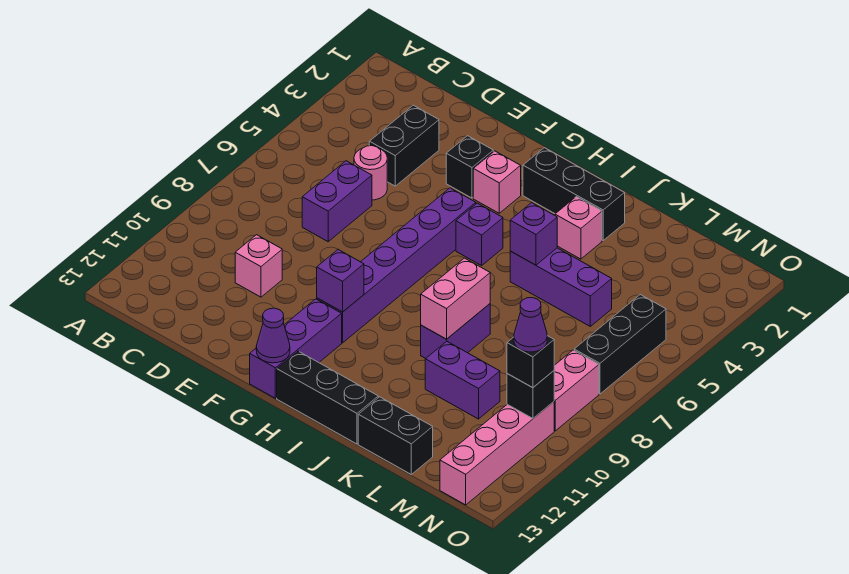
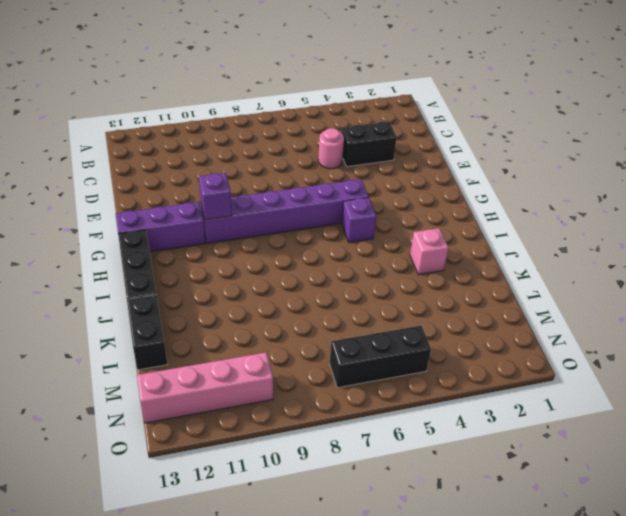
none -> purple brick D6:D7 level 1
none -> pink brick D10 level 1
none -> black brick F3 level 1

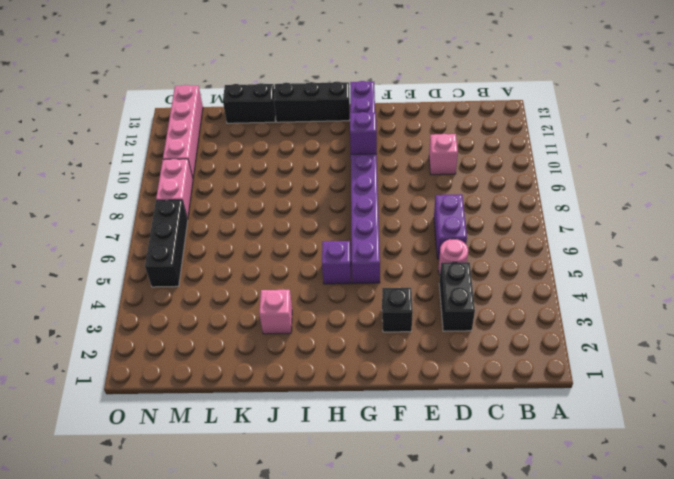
none -> pink brick G3 level 1
none -> black brick H2:J2 level 1
none -> purple brick J5:L5 level 1

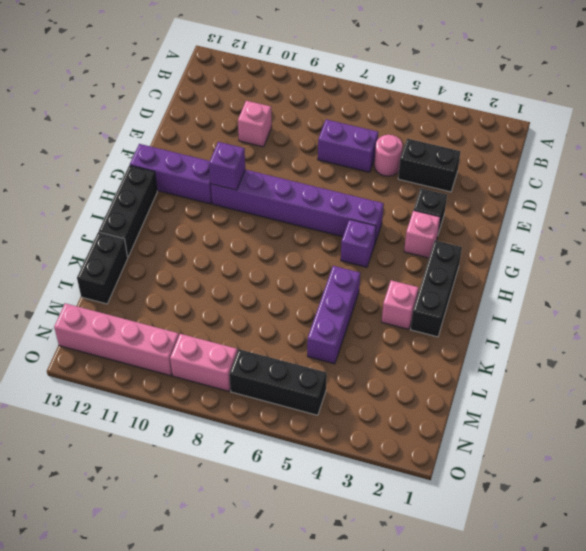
none -> purple brick J8:J9 level 1
none -> purple brick K10:L10 level 1
none -> purple cone G13 level 2

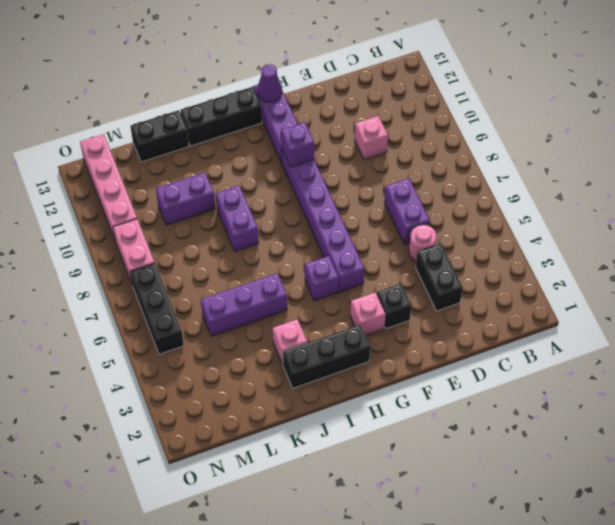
none -> purple brick J5 level 2
none -> pink brick J8:J9 level 2
none -> black brick N10 level 2

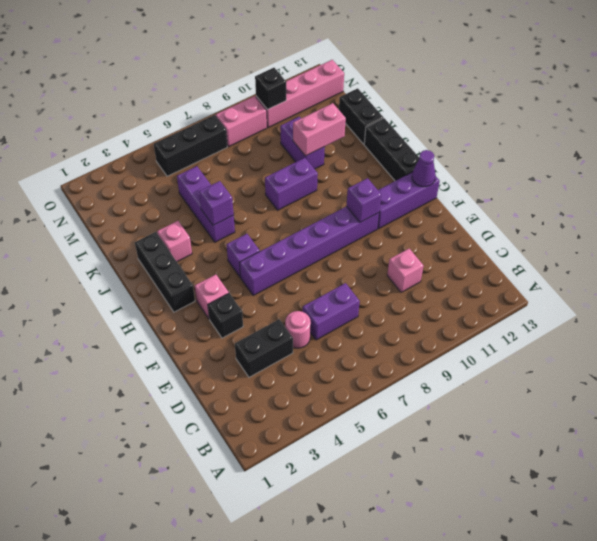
pink brick K10:K11 level 2 -> pink brick J8:J9 level 2
none -> black brick N10 level 3
none -> purple cone N10 level 4

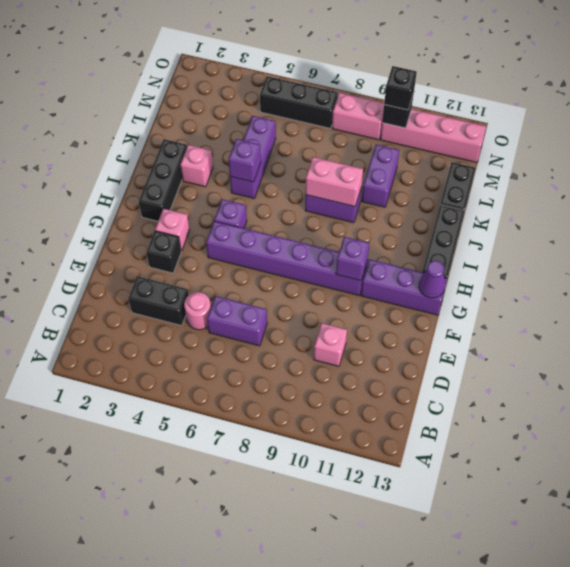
none -> purple cone N10 level 4

